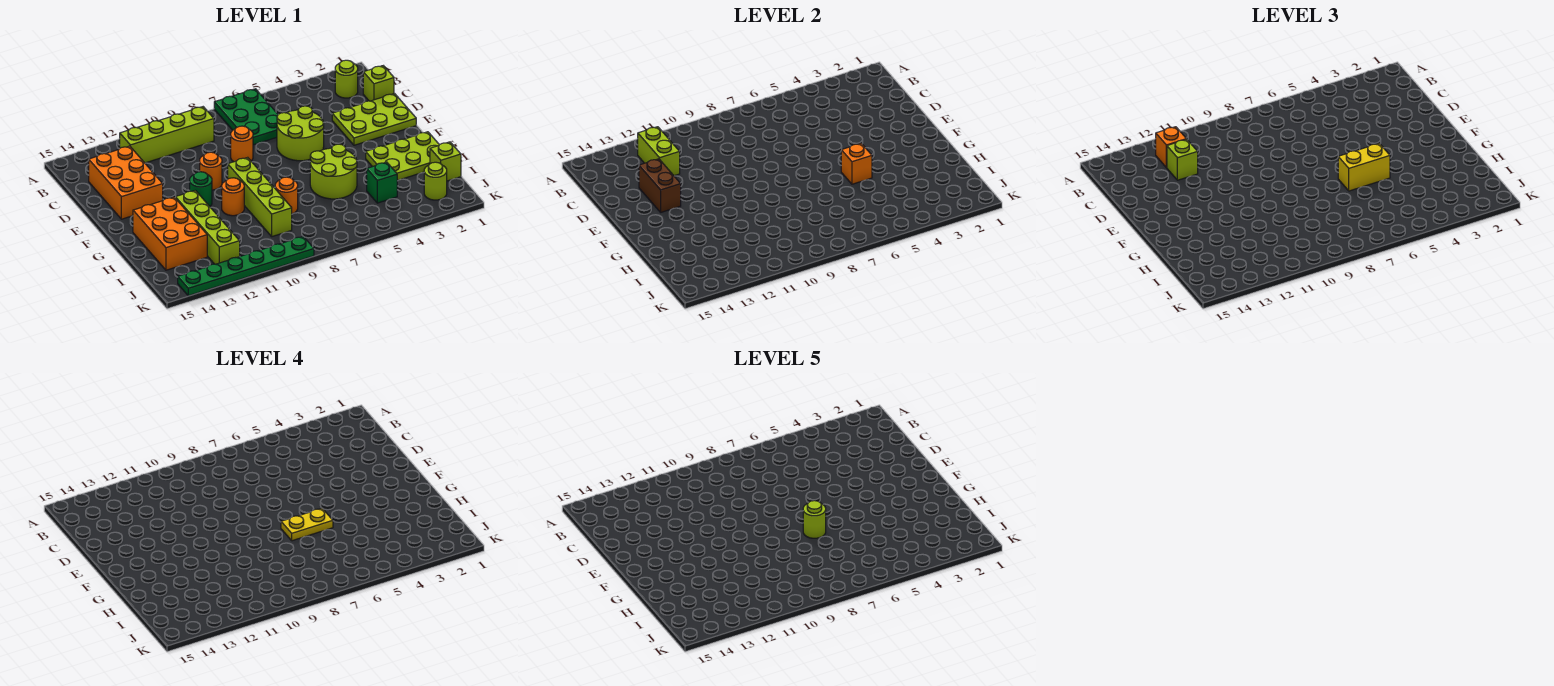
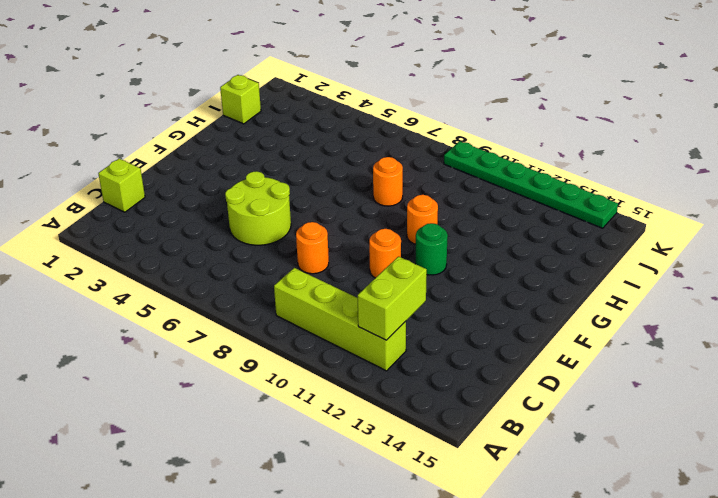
none -> green plate A6:C7 level 1
none -> lime round brick B2 level 1
none -> orange brick C13:E14 level 1

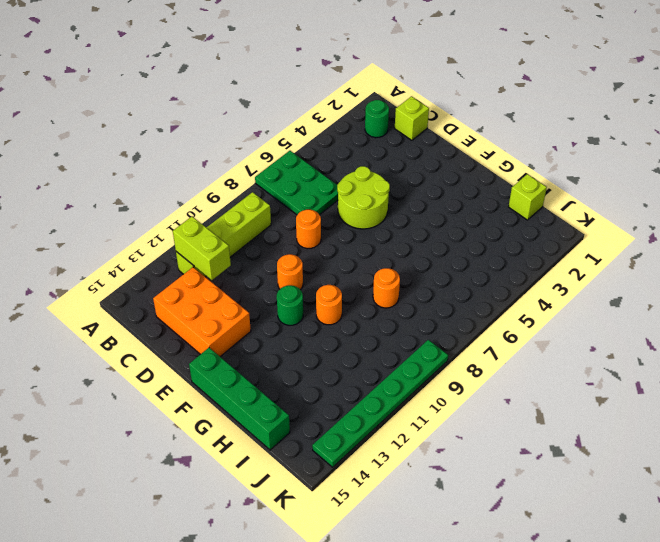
green round brick B2 level 1 -> lime round brick B2 level 1
green brick F15:I15 level 1 -> none
none -> lime plate D1:E3 level 1
none -> lime brick F9:I9 level 1
none -> lime plate G1:H3 level 1

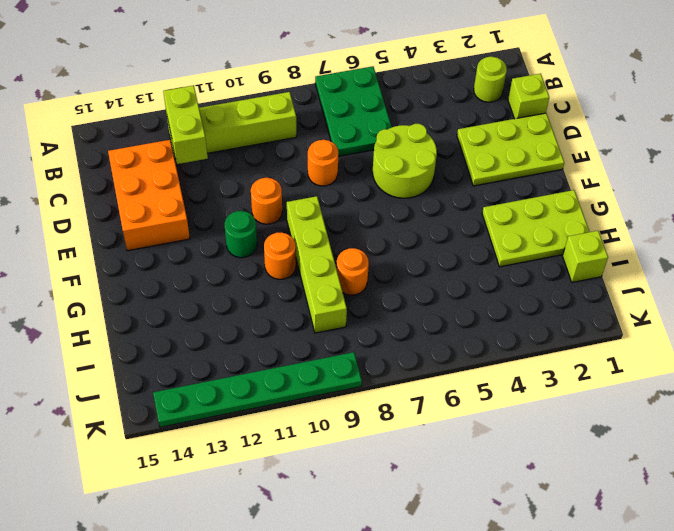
none -> lime round brick G5:H6 level 1
none -> lime brick G12:J12 level 1
none -> orange brick G13:I14 level 1

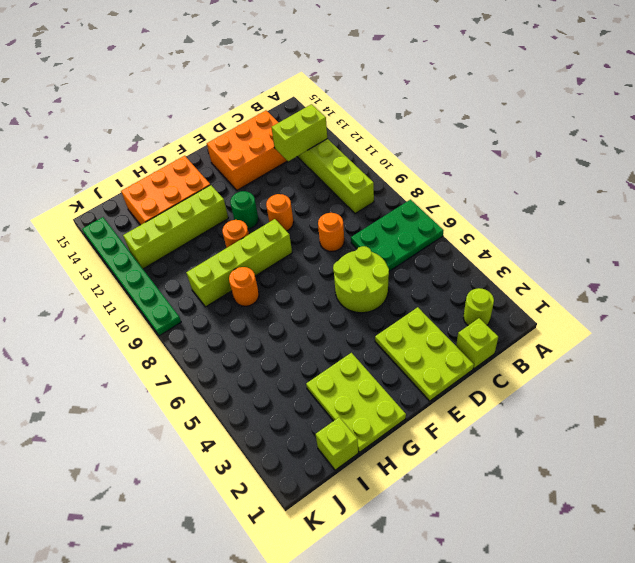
none -> lime round brick G5:H6 level 1
none -> green brick I4 level 1
none -> lime round brick J2 level 1

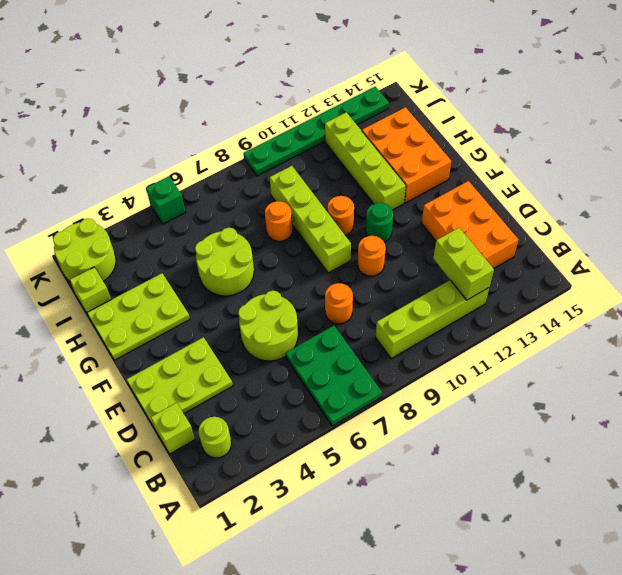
lime round brick J1:K2 level 1 -> lime round brick J2 level 1
green brick K5 level 1 -> green brick I4 level 1
none -> brown brick D13:E13 level 2
none -> orange brick G5 level 2
none -> orange brick B12 level 3

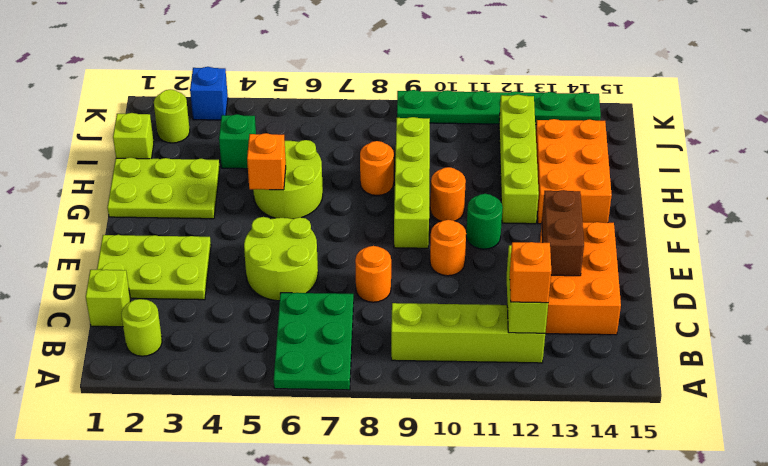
blue brick K3 level 1 -> none
none -> lime brick C12 level 3
none -> yellow brick G5:G6 level 3
none -> yellow plate G6:G7 level 4

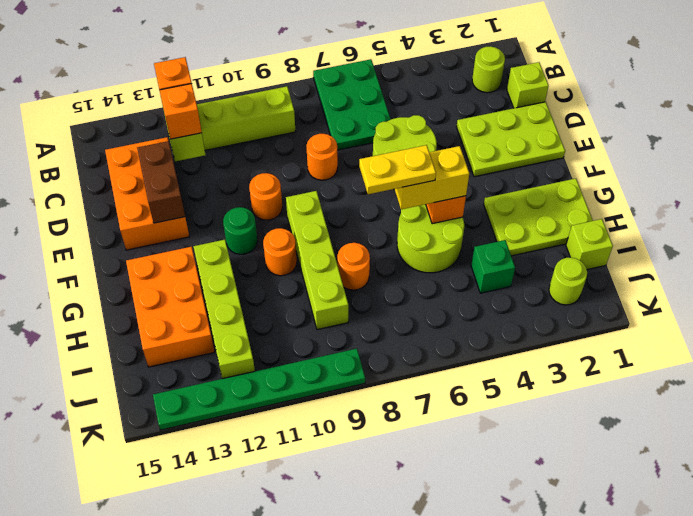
orange brick C12 level 3 -> lime brick C12 level 3
none -> lime round brick G7 level 5

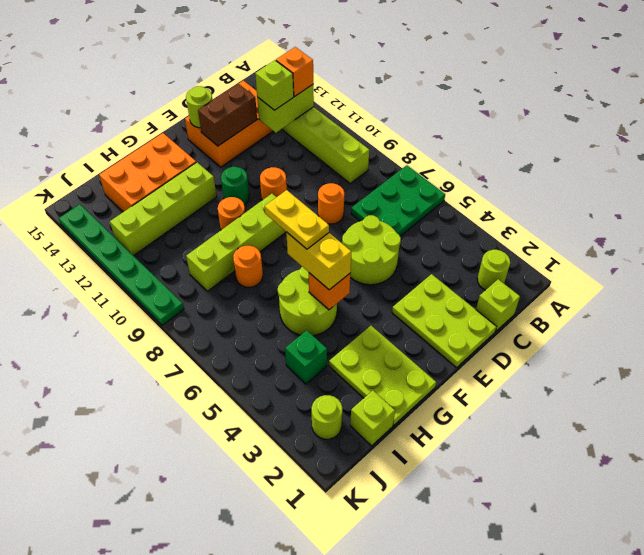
lime round brick E14 level 2 -> lime round brick G7 level 5

